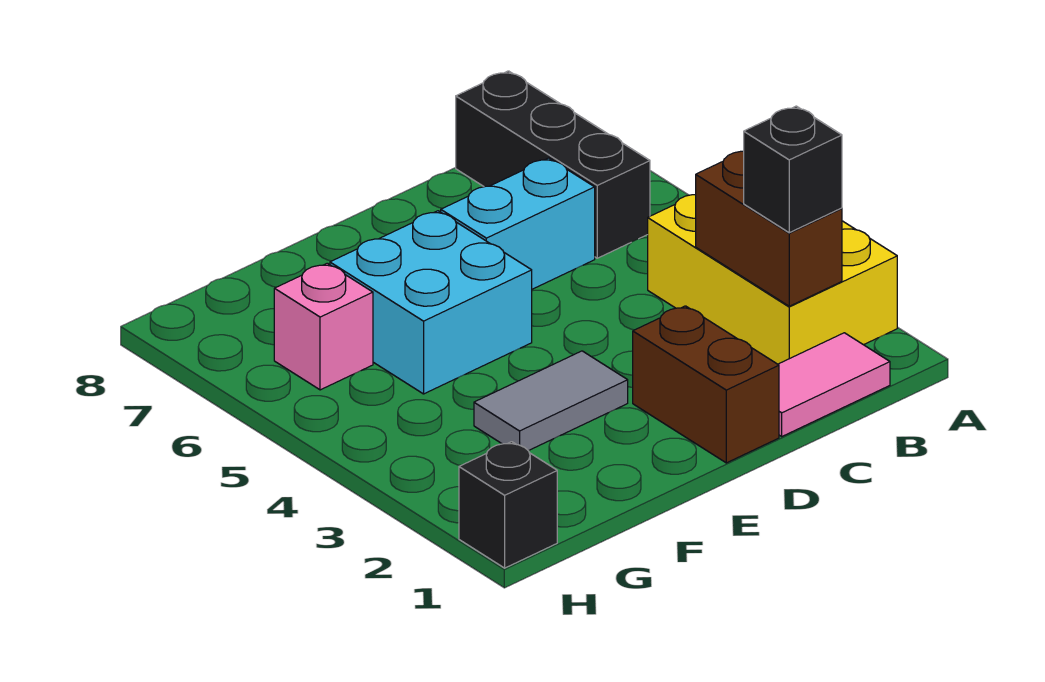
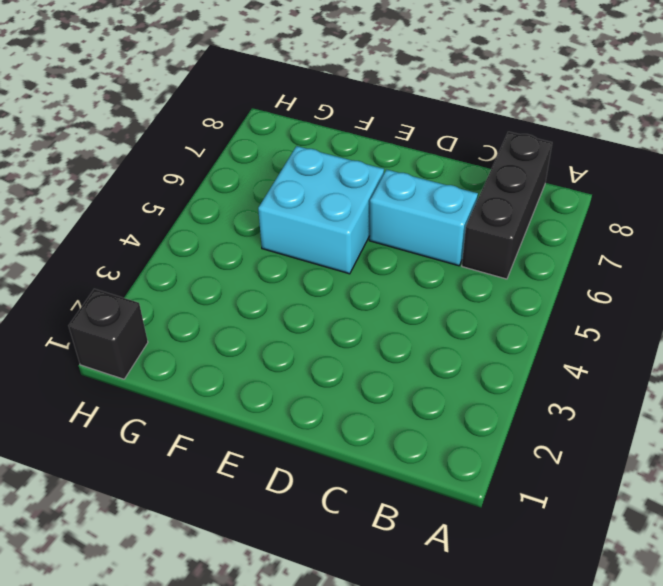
none -> yellow brick A2:B4 level 1
none -> pink tile B1:C1 level 1

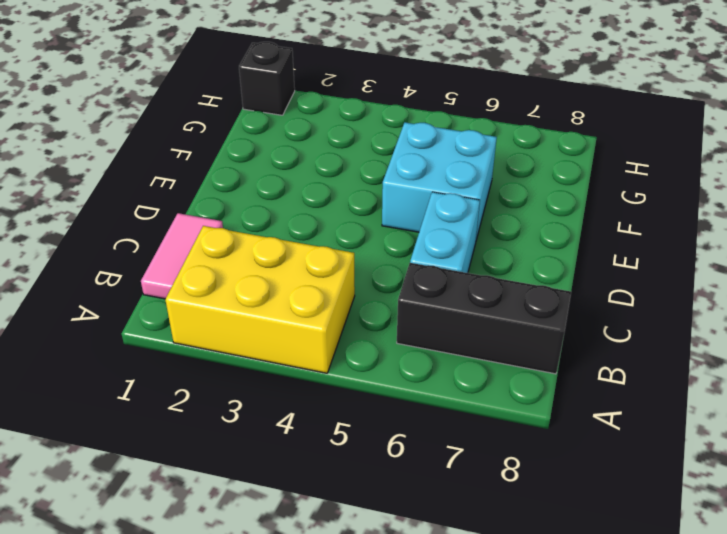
none -> brown brick D1:D2 level 1
none -> grey tile E3:F3 level 1

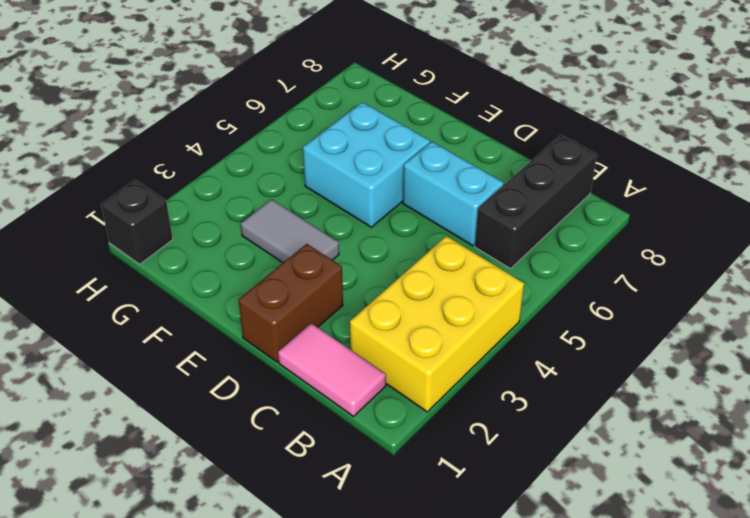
none -> pink brick G6 level 1
none -> brown brick B2:B3 level 2

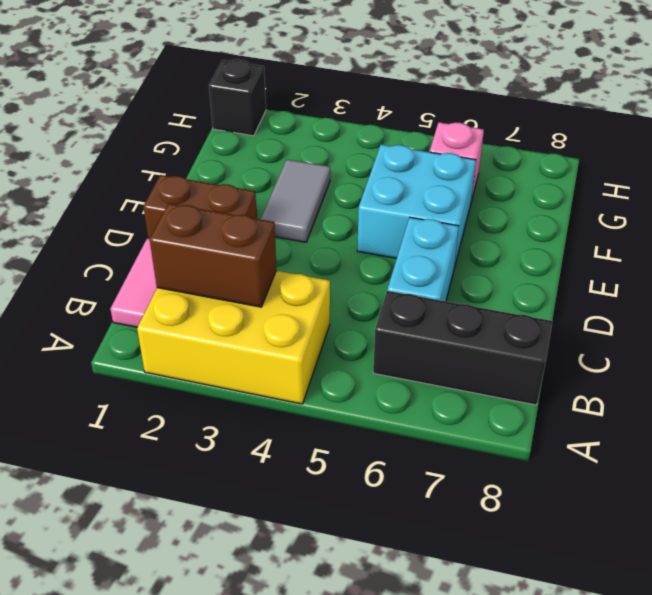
none -> black brick B2 level 3

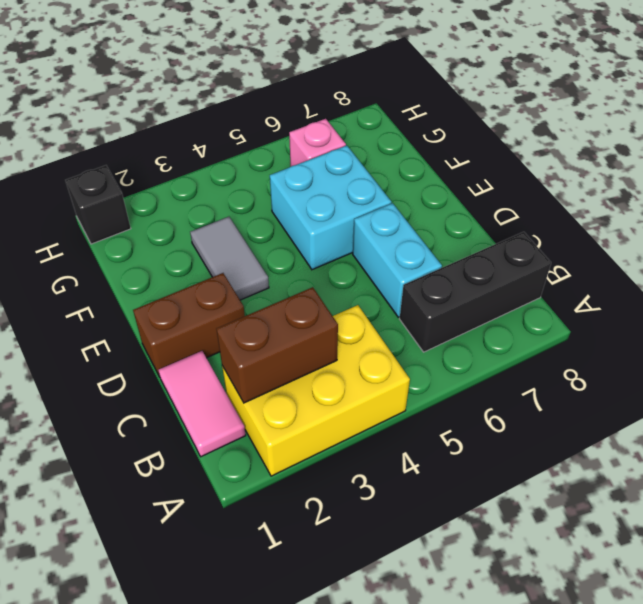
none -> black brick B2 level 3

